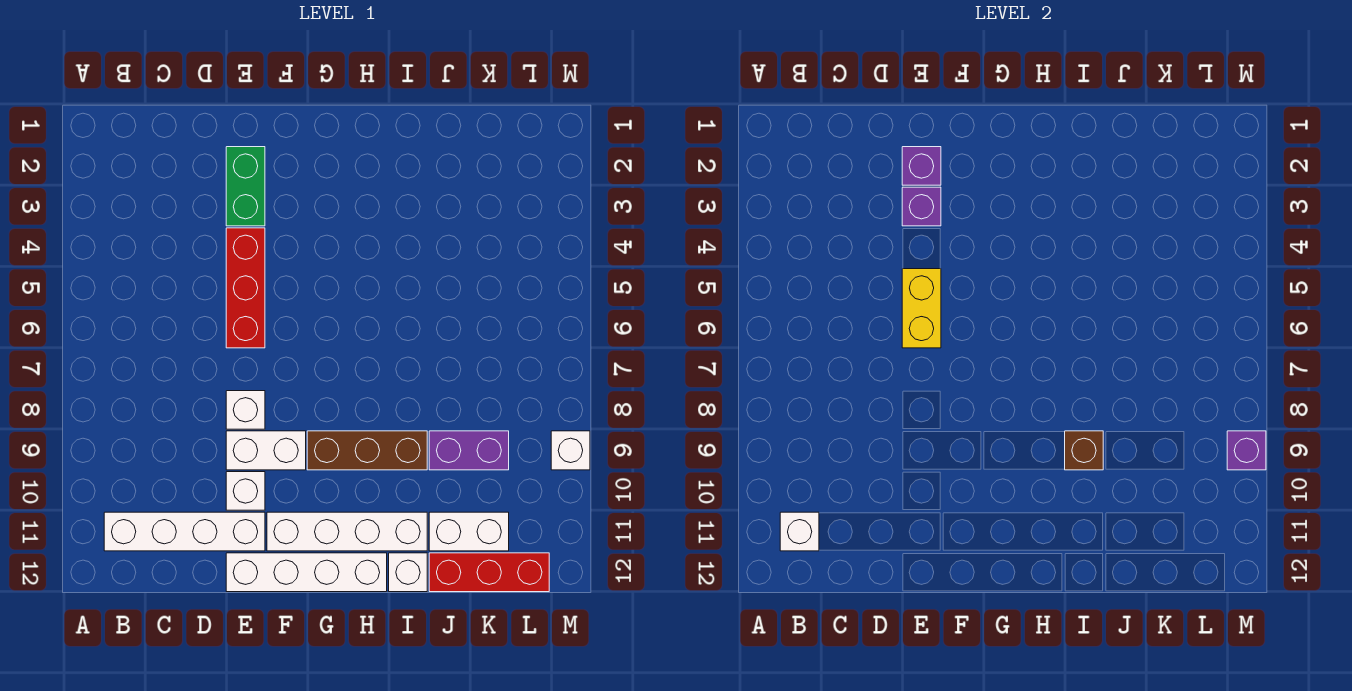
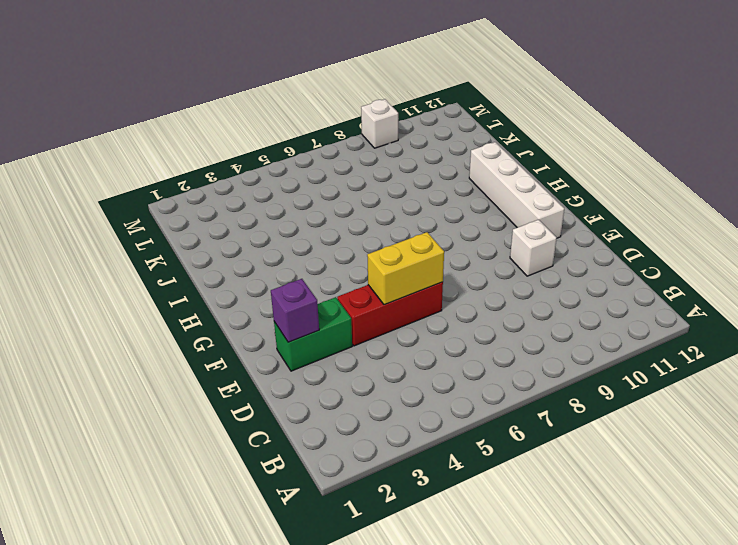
none -> white brick B11:E11 level 1
none -> white brick E8 level 1
none -> white brick E9:F9 level 1

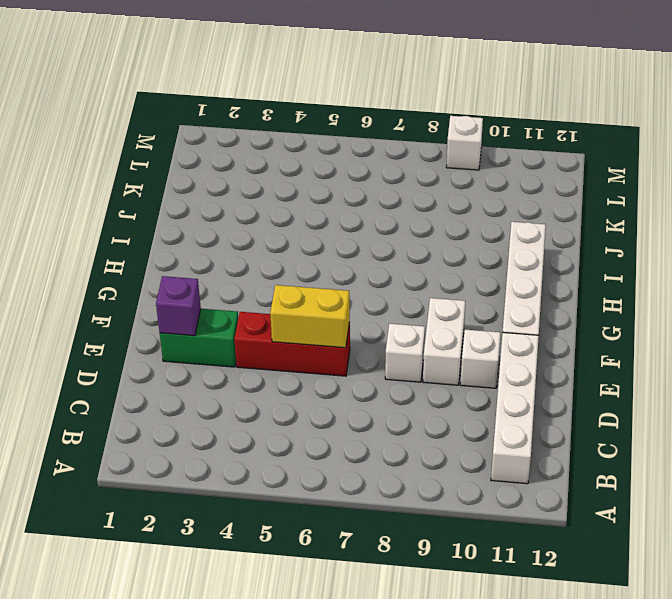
none -> white brick E12:H12 level 1
none -> brown brick G9:I9 level 1
none -> white brick I12 level 1

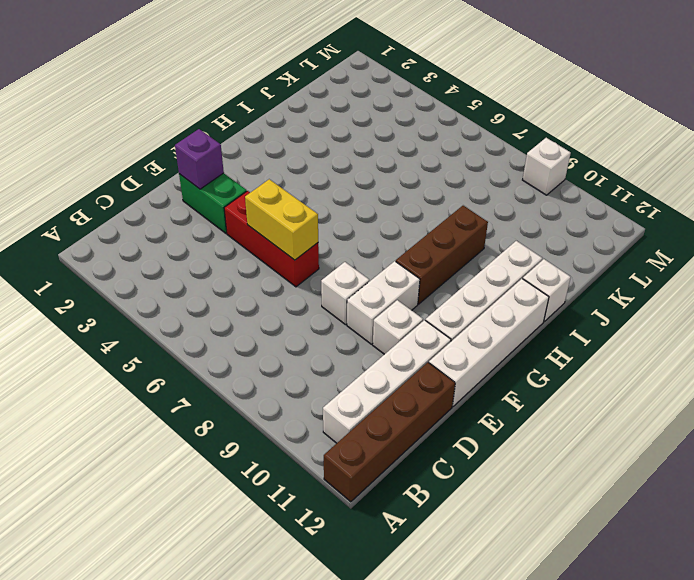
brown brick A12:D12 level 1 -> none
none -> purple brick J9:K9 level 1
none -> white brick J11:K11 level 1
none -> red brick J12:L12 level 1

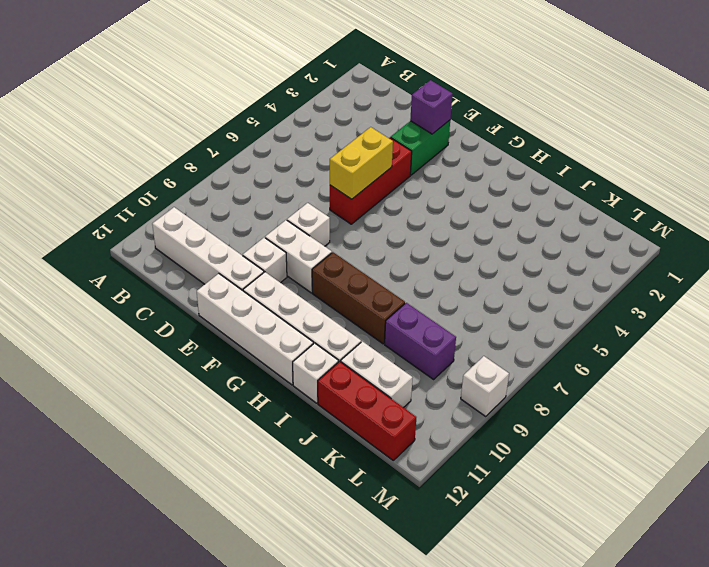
none -> white brick B11 level 2
none -> purple brick E3 level 2
none -> brown brick I9 level 2

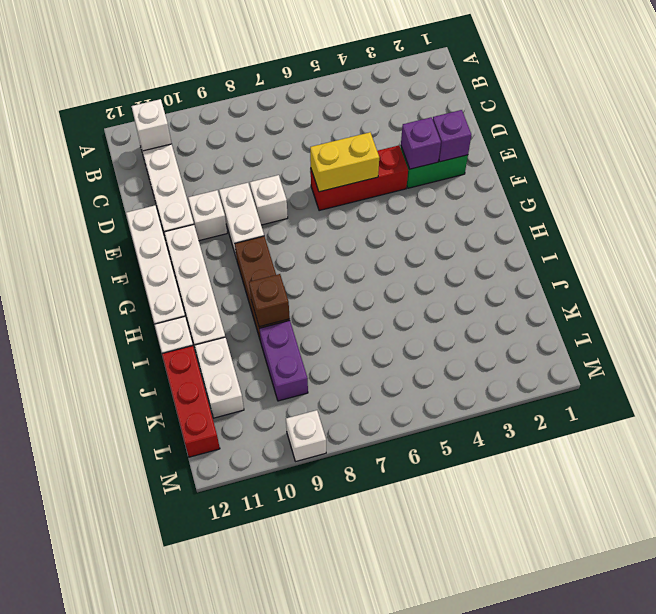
none -> purple brick M9 level 2

